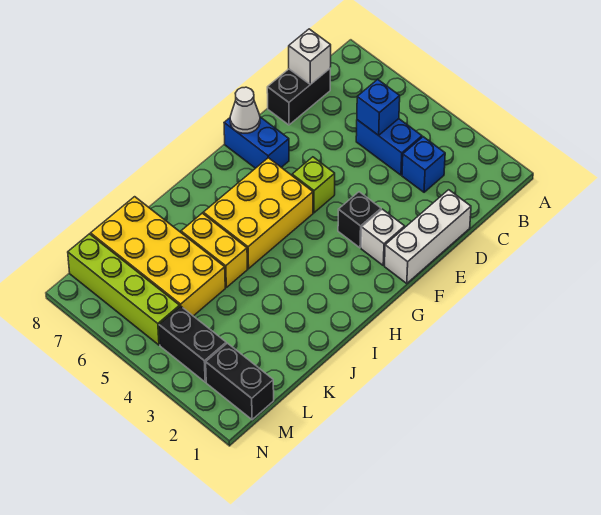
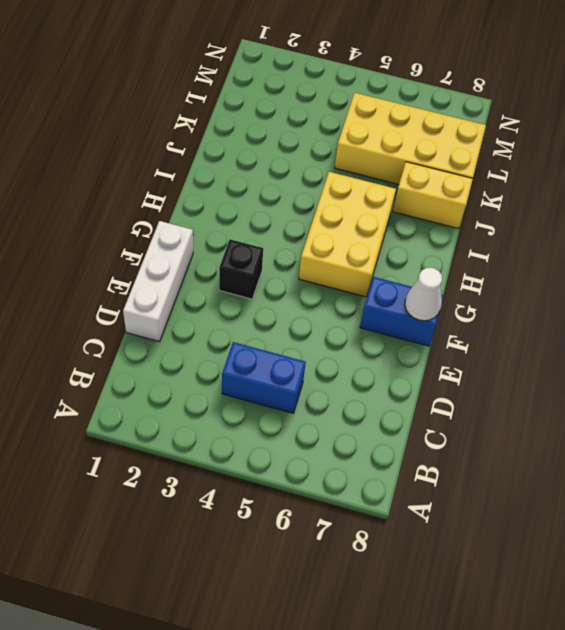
yellow brick J7:J8 level 1 -> yellow brick J5:J6 level 1
none -> blue brick C3 level 1
none -> black brick C8:D8 level 1
none -> white brick F2 level 1

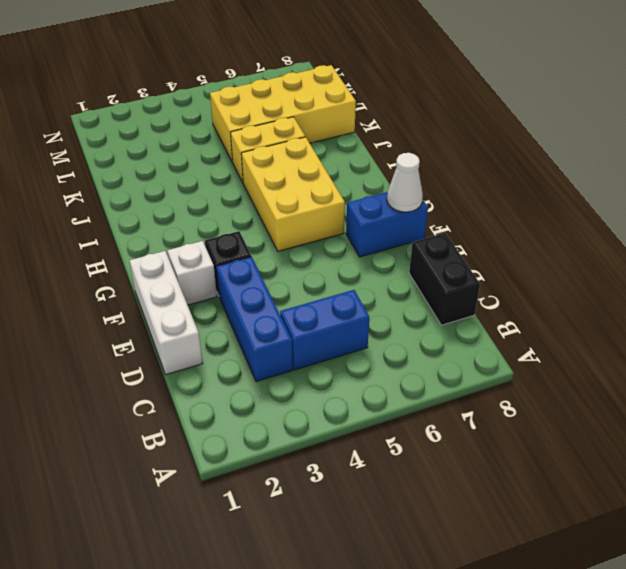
blue brick C3:E3 level 1 -> blue brick C3 level 1
none -> lime brick F5 level 1
none -> black brick M1:M2 level 1
none -> black brick M3:M4 level 1

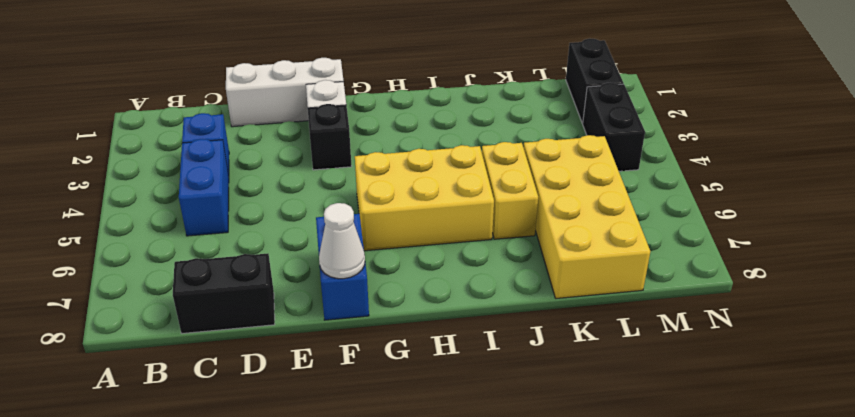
none -> lime brick F5 level 1
none -> lime brick M5:M8 level 1
none -> blue brick C5 level 2

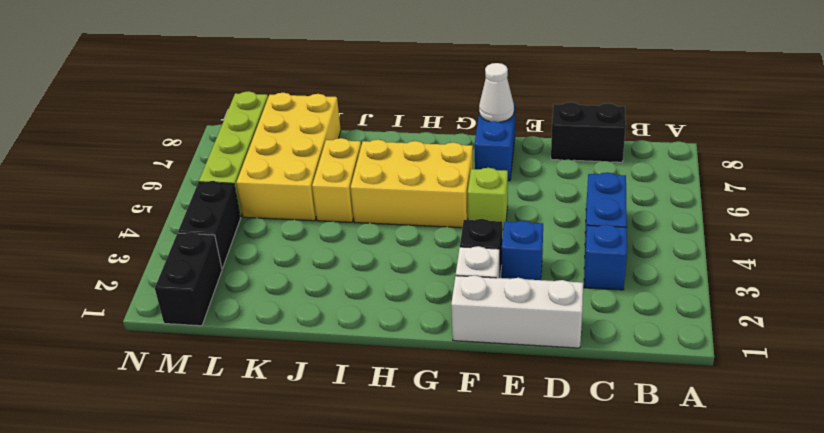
blue brick E3 level 1 -> blue brick C5 level 2
none -> white brick C8 level 2

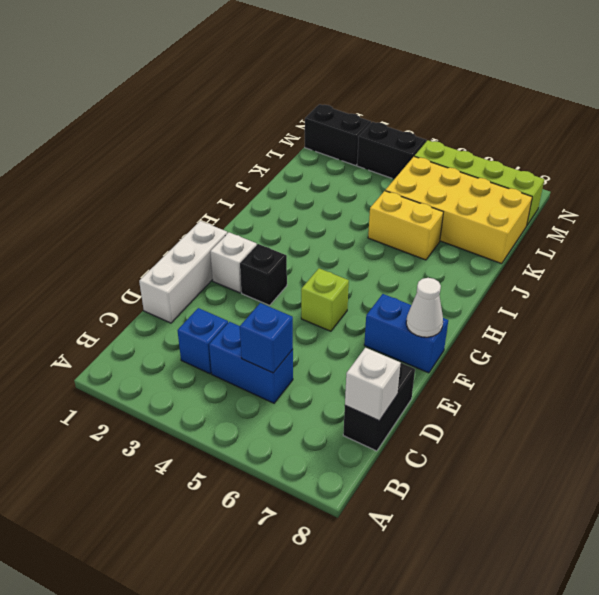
none -> yellow brick G5:I6 level 1

